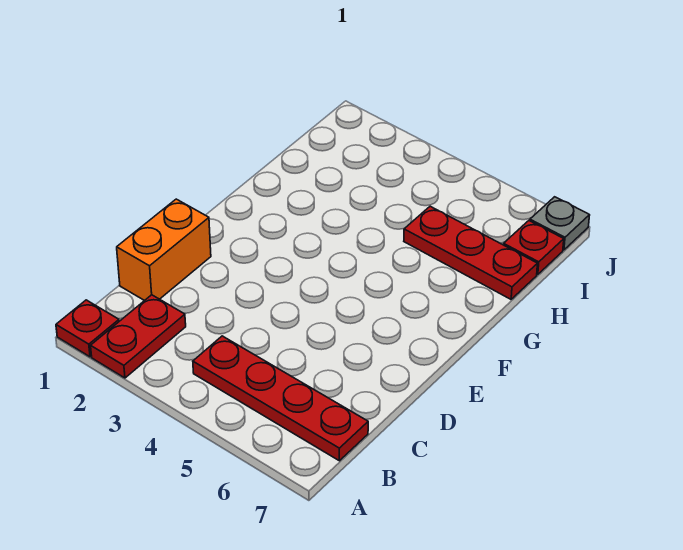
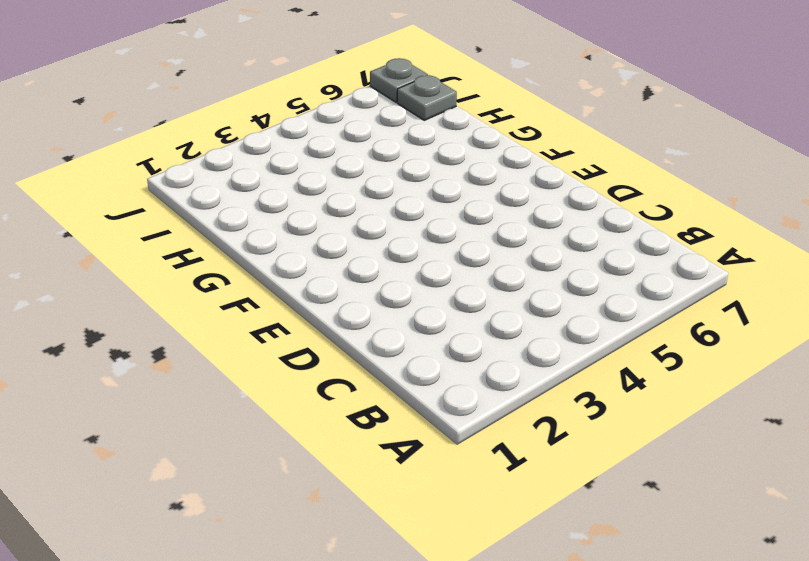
grey plate I7 level 1 -> red plate I7 level 1
none -> red plate A1 level 1
none -> red plate A2:B2 level 1

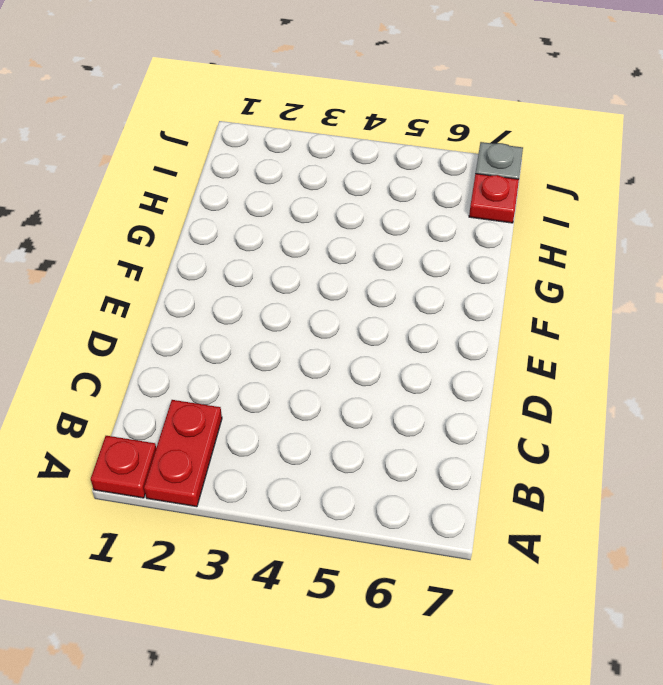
none -> red plate B4:B7 level 1
none -> orange brick C1:D1 level 1

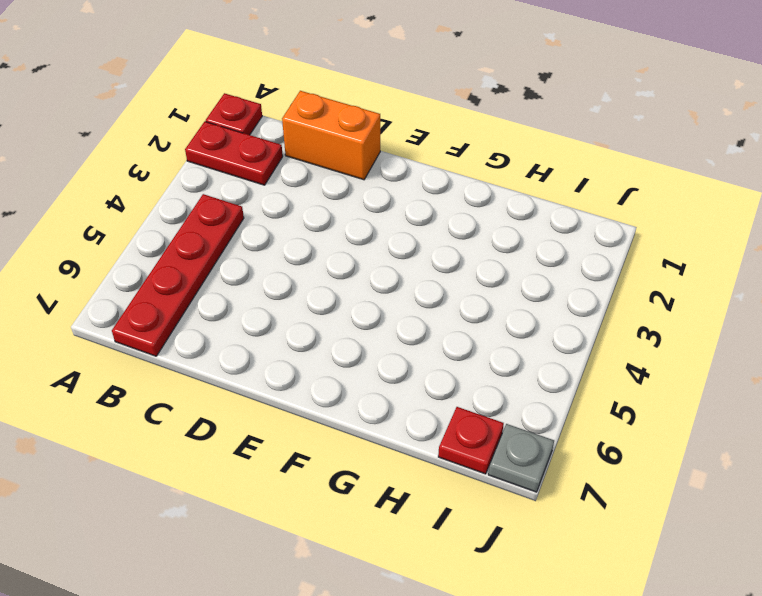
none -> red plate H5:H7 level 1

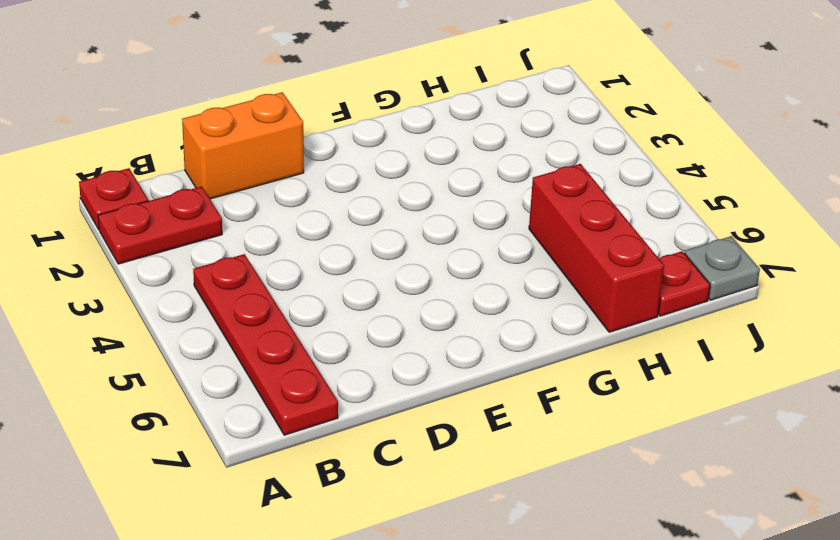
red brick H5:H7 level 1 -> red plate H5:H7 level 1

